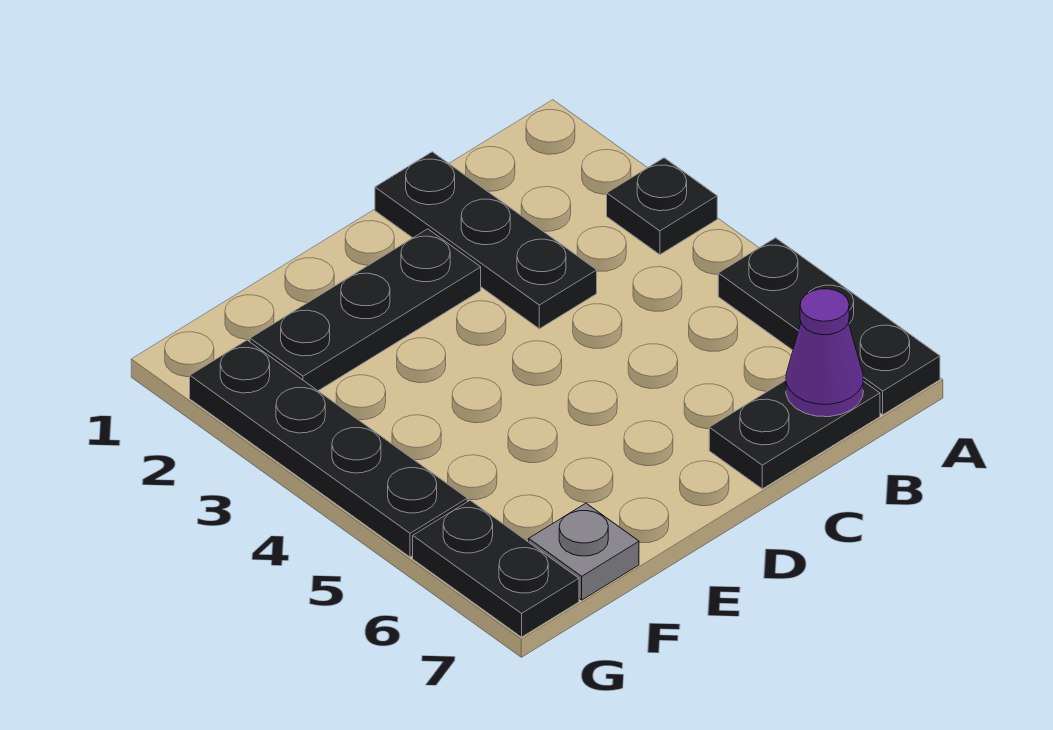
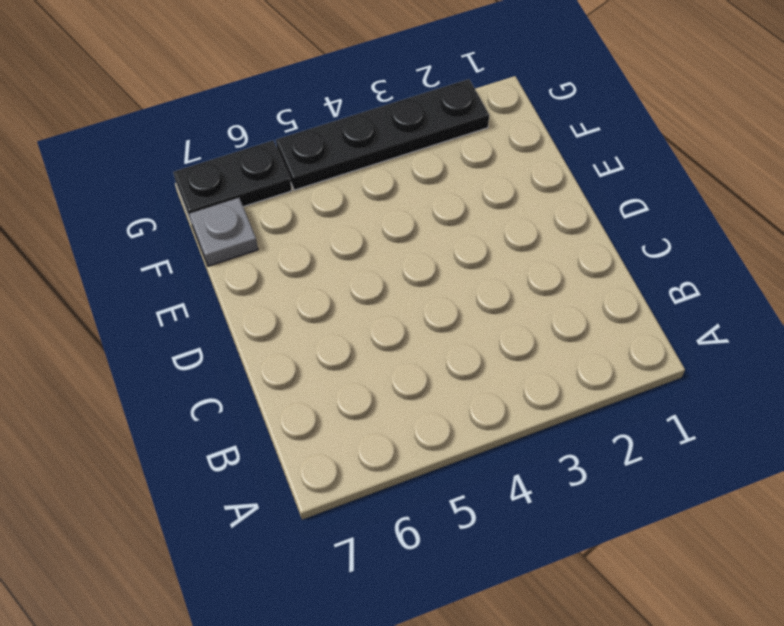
none -> black plate A3 level 1
none -> black plate A5:A7 level 1

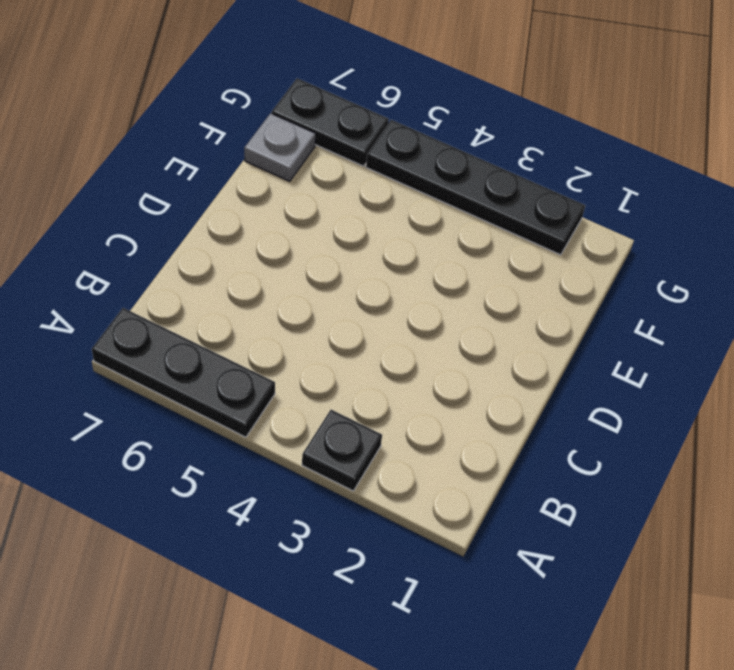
none -> black plate B7:C7 level 1
none -> black plate C1:C3 level 1

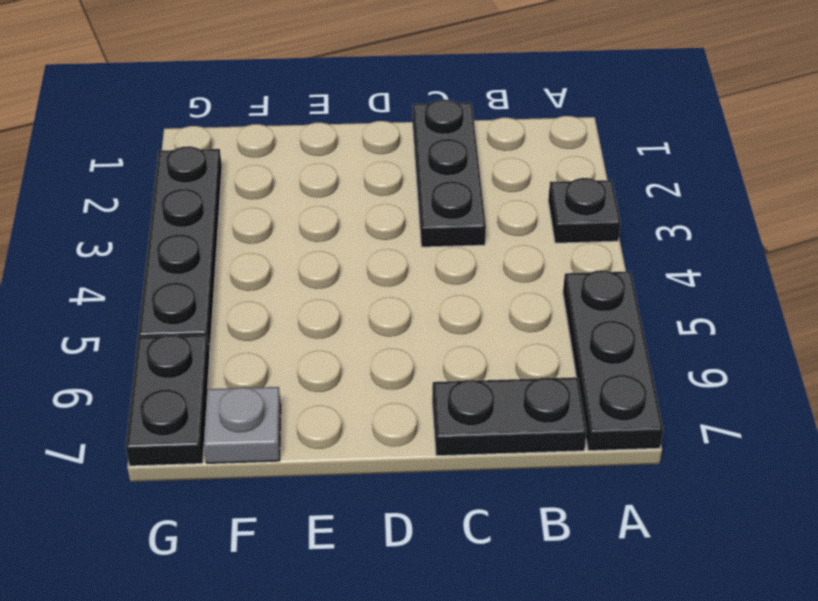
none -> black plate D2:F2 level 1
none -> purple cone B7 level 2

